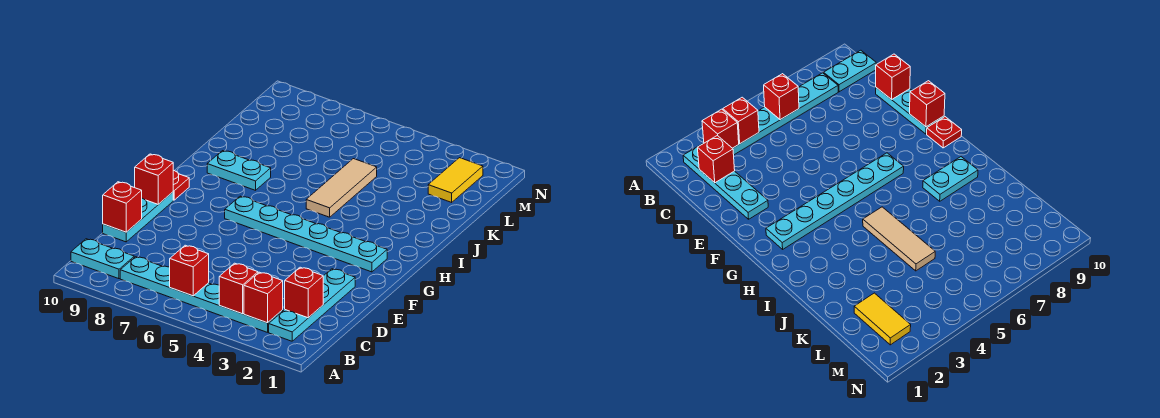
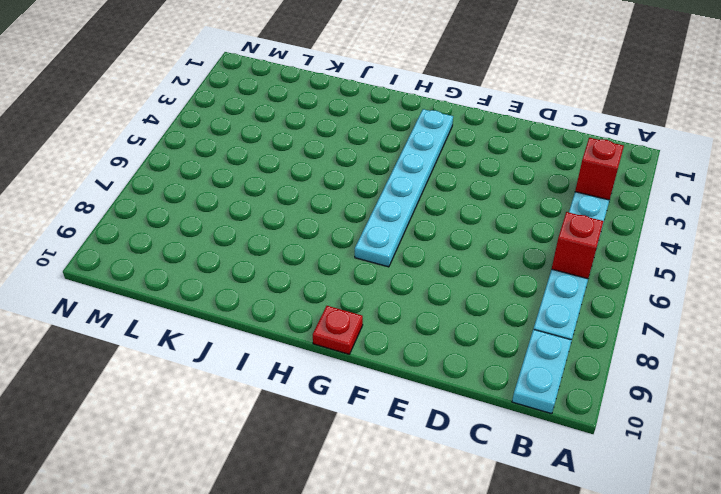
none -> cyan plate B2:E2 level 1
none -> cyan plate D10:F10 level 1
none -> tan tile I5:K5 level 1

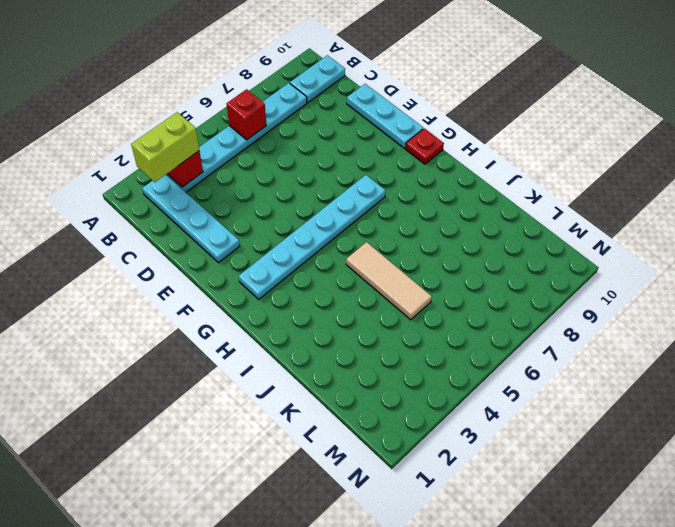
lime brick B2:B3 level 3 -> none
none -> cyan plate I8:I9 level 1
none -> yellow tile L2:M2 level 1
none -> red brick B4 level 2

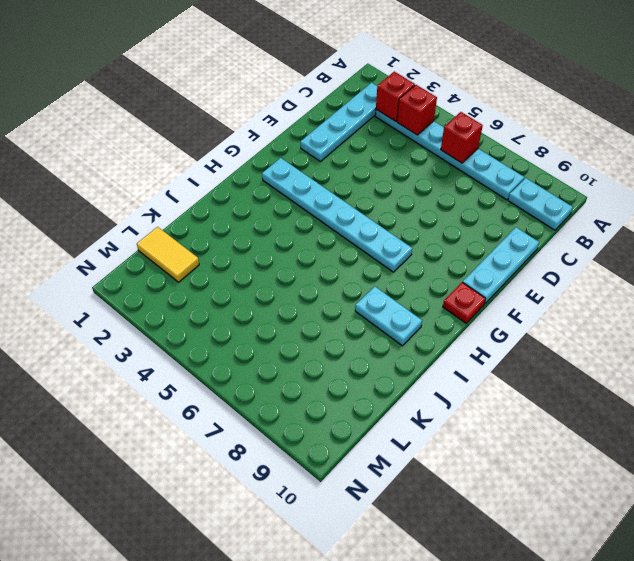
yellow tile L1:L2 level 1 -> yellow tile L2:M2 level 1
none -> tan tile I5:K5 level 1
none -> red brick C2 level 2
none -> red brick D10 level 2

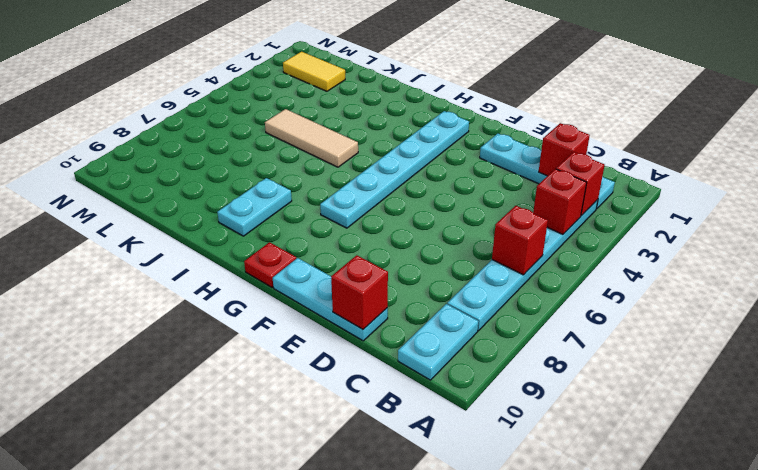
none -> red brick F10 level 2

